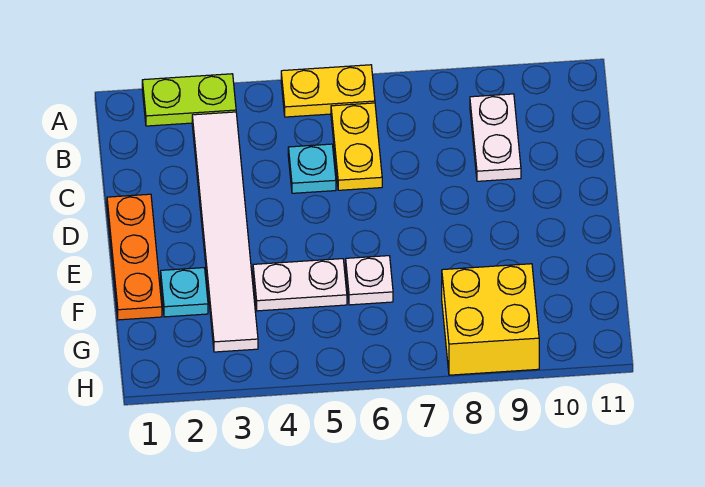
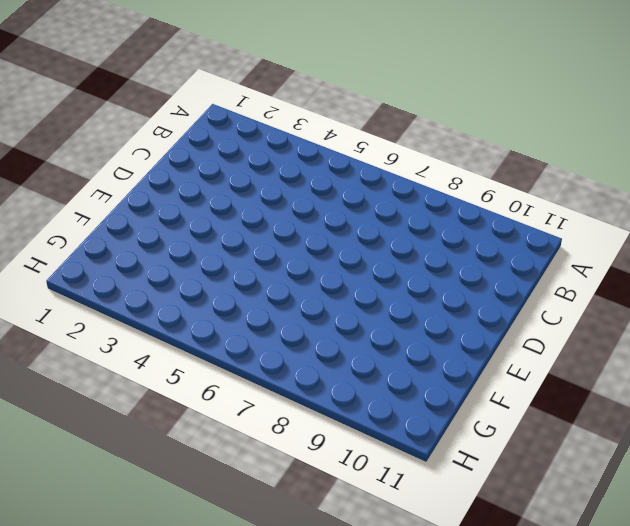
none -> lime plate A2:A3 level 1
none -> yellow plate A5:A6 level 1

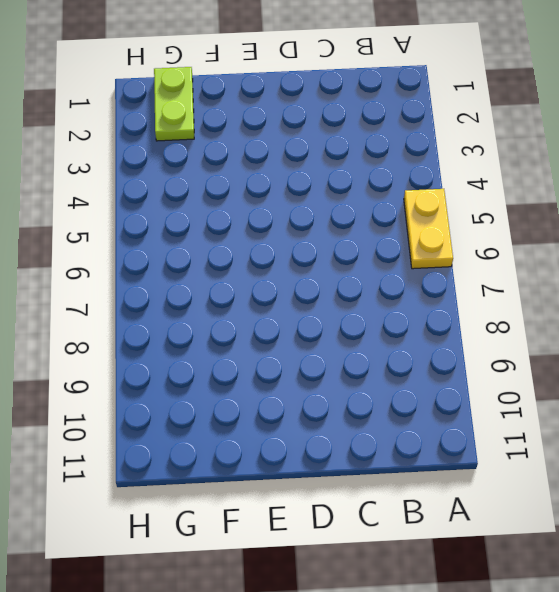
lime plate G1:G2 level 1 -> lime plate A2:A3 level 1
none -> white tile B3:G3 level 1
none -> yellow plate B6:C6 level 1

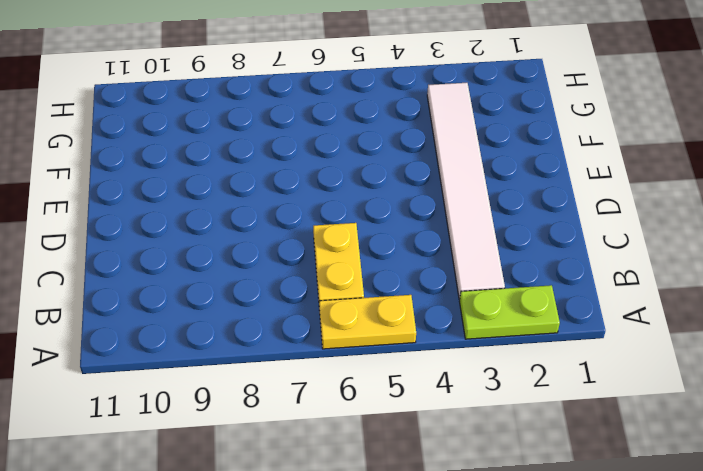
none -> white plate B9:C9 level 1
none -> cyan plate C5 level 1

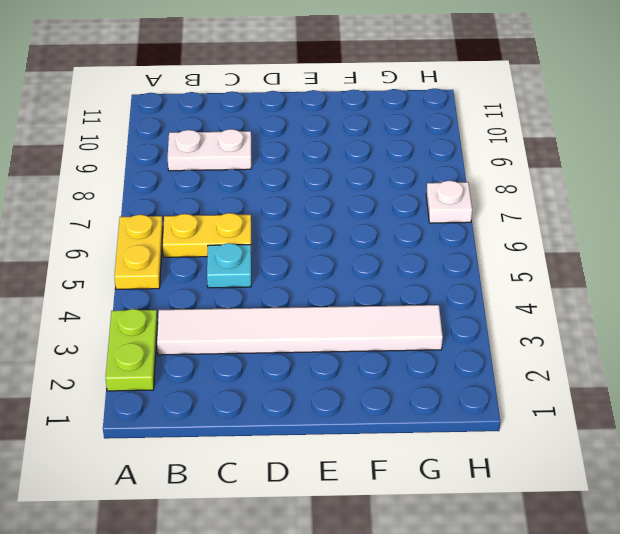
white plate H7 level 1 -> white plate F6 level 1
none -> orange plate D1:F1 level 1
none -> cyan plate F2 level 1

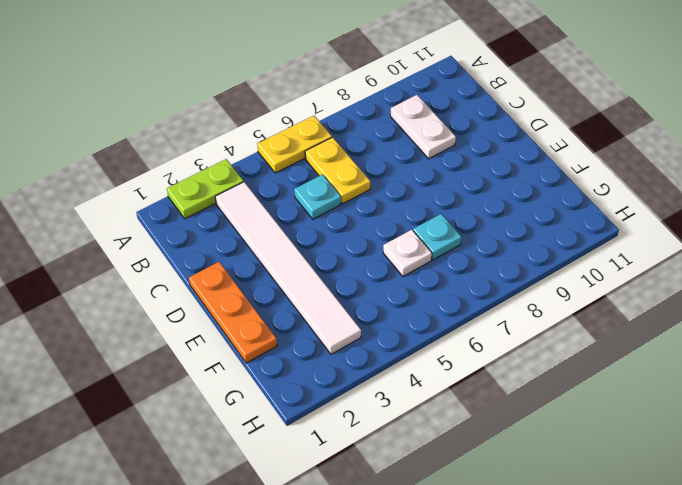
cyan plate F7 level 1 -> cyan plate F2 level 1
none -> white plate F4:F5 level 1
none -> yellow brick G8:H9 level 1

